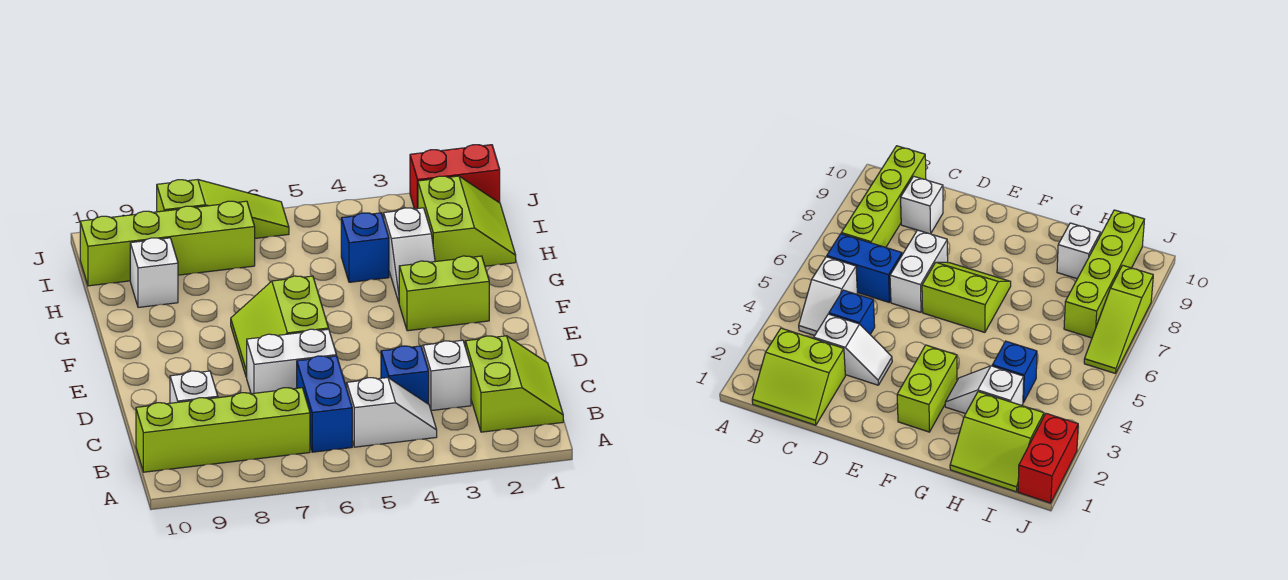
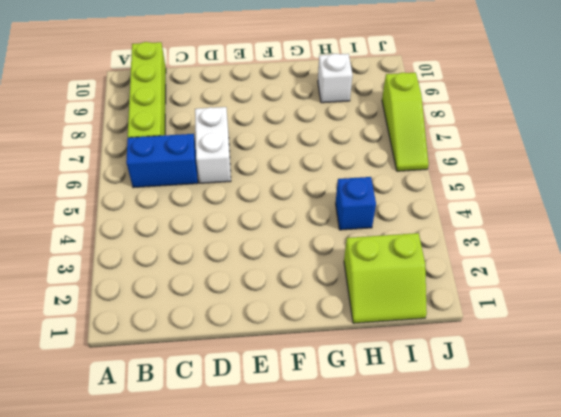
none -> lime slope B1:C2 level 1 top 2
none -> white slope B4:B5 level 1 top 5
none -> white slope C3:D3 level 1 top C

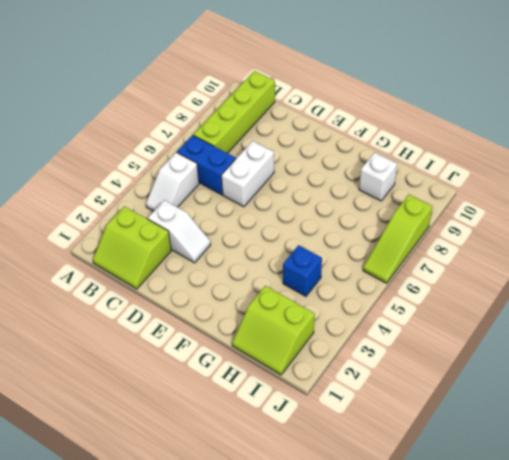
none -> blue brick C4 level 1
none -> white brick C9 level 1
none -> lime slope E6:F7 level 1 top 6

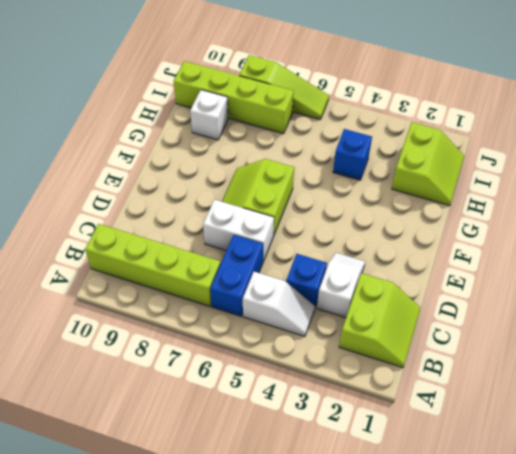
none -> white brick C9 level 1
none -> lime brick F2:F3 level 1
none -> white slope G3:H3 level 1 top H

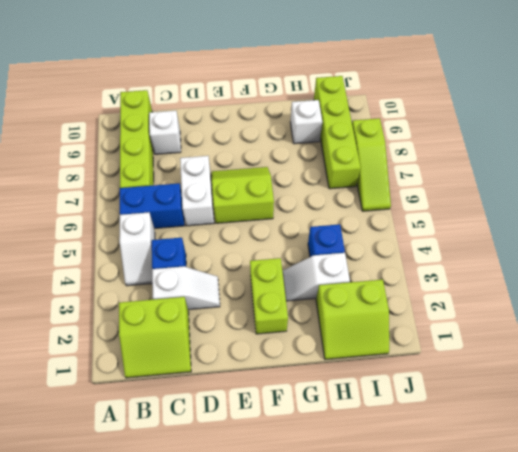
none -> red brick J1:J2 level 1

